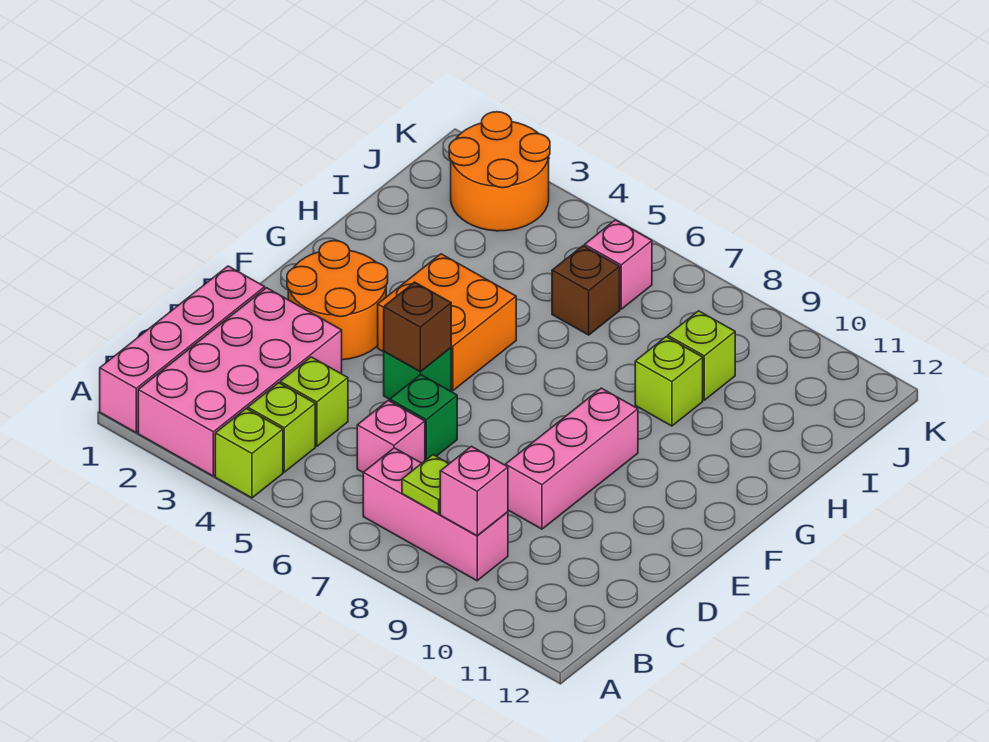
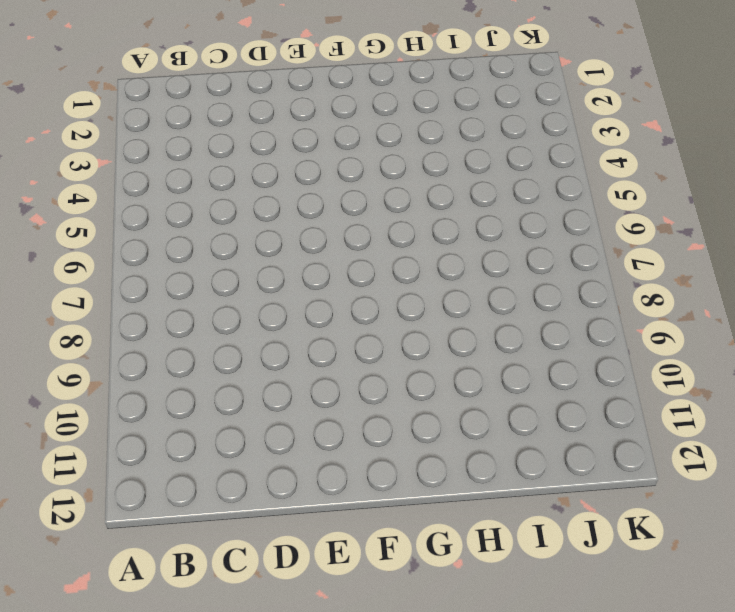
none -> pink brick A1:D1 level 1
none -> pink brick A2:D3 level 1
none -> lime brick A4 level 1

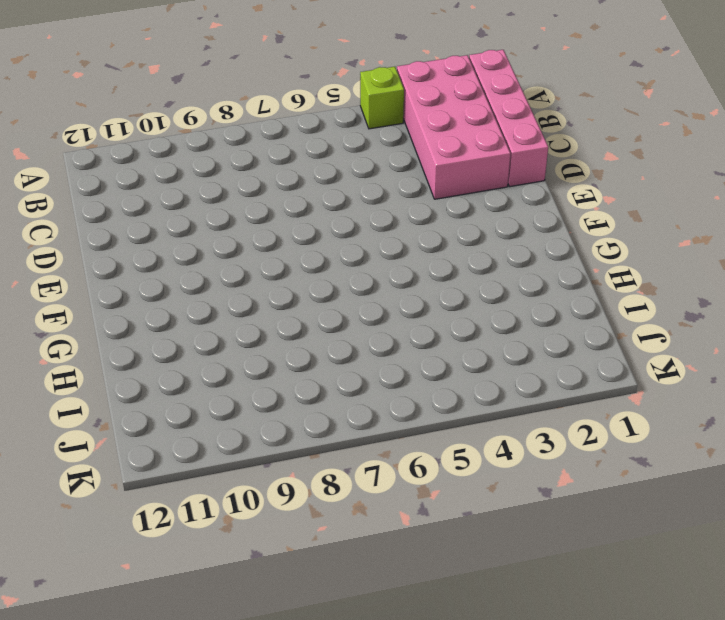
none -> lime brick B4 level 1
none -> pink brick B7:B9 level 1
none -> lime brick C4 level 1

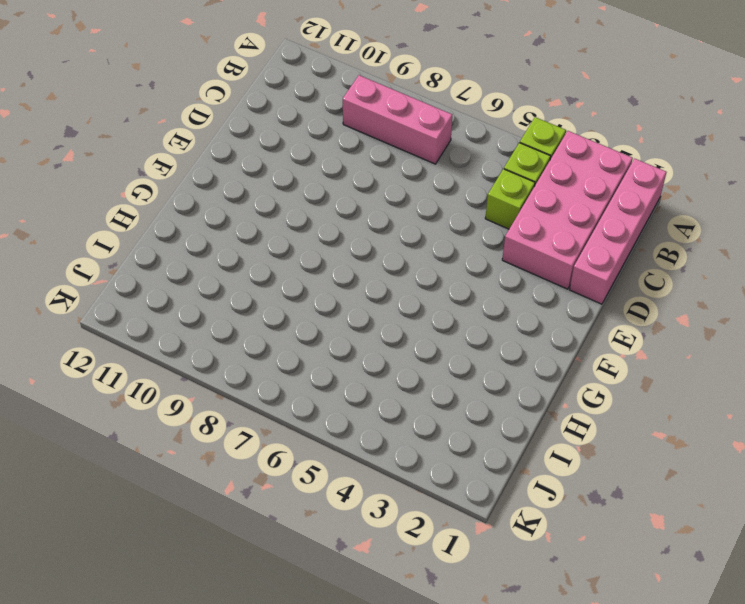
none -> pink brick C6 level 1
none -> green brick D6 level 1
none -> pink brick D9:F9 level 1

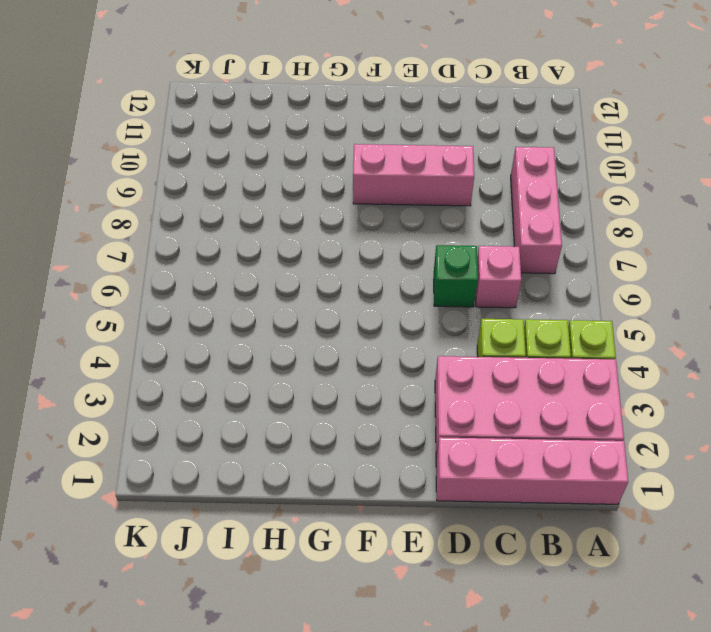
none -> orange round brick E2:F3 level 1
none -> green brick E5 level 1
none -> orange brick F4:G5 level 1

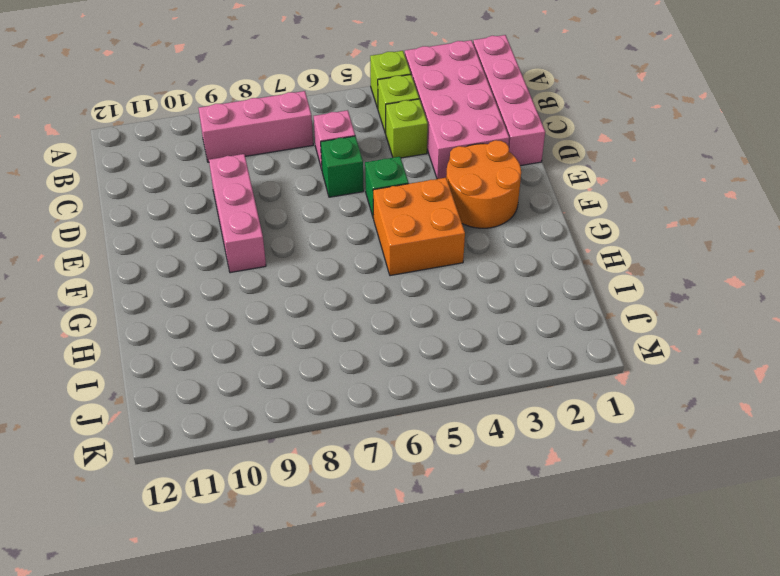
none -> lime brick H9 level 1
none -> brown brick I6 level 1
none -> lime brick I9 level 1

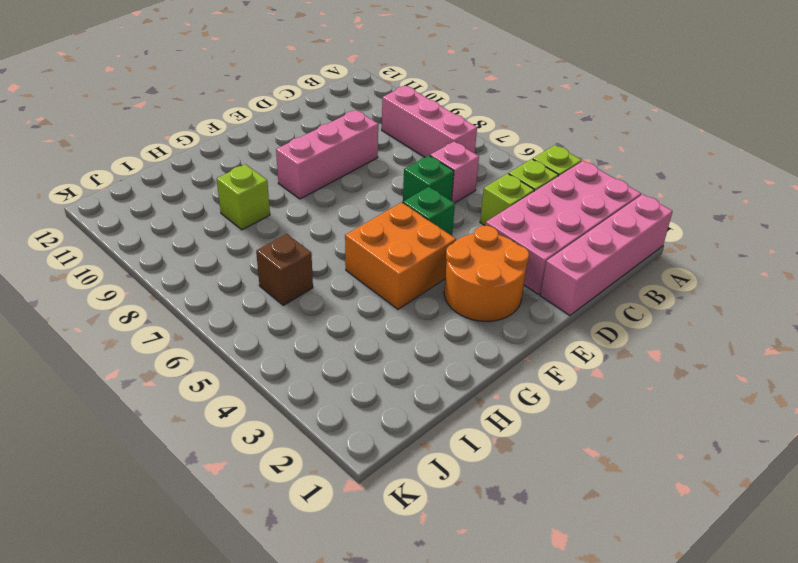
none -> lime brick I9 level 1
none -> orange round brick J2:K3 level 1
none -> pink brick J6 level 1

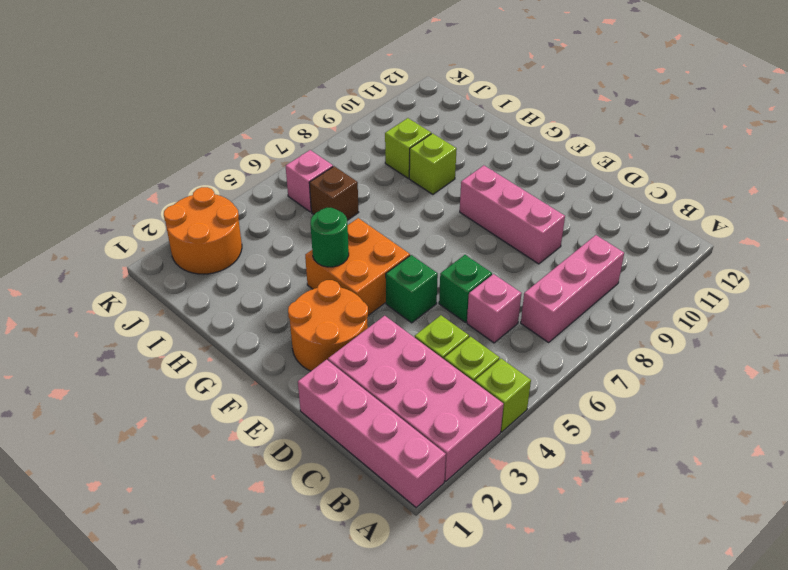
green round brick G4 level 2 -> none
none -> lime plate B8 level 2
none -> pink brick B9 level 2
none -> brown brick E5 level 2

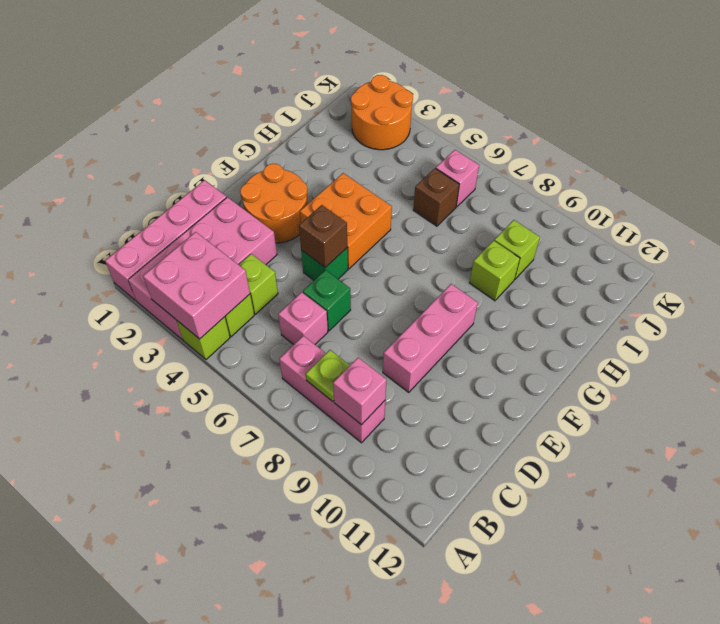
pink brick A3:B4 level 2 -> none

